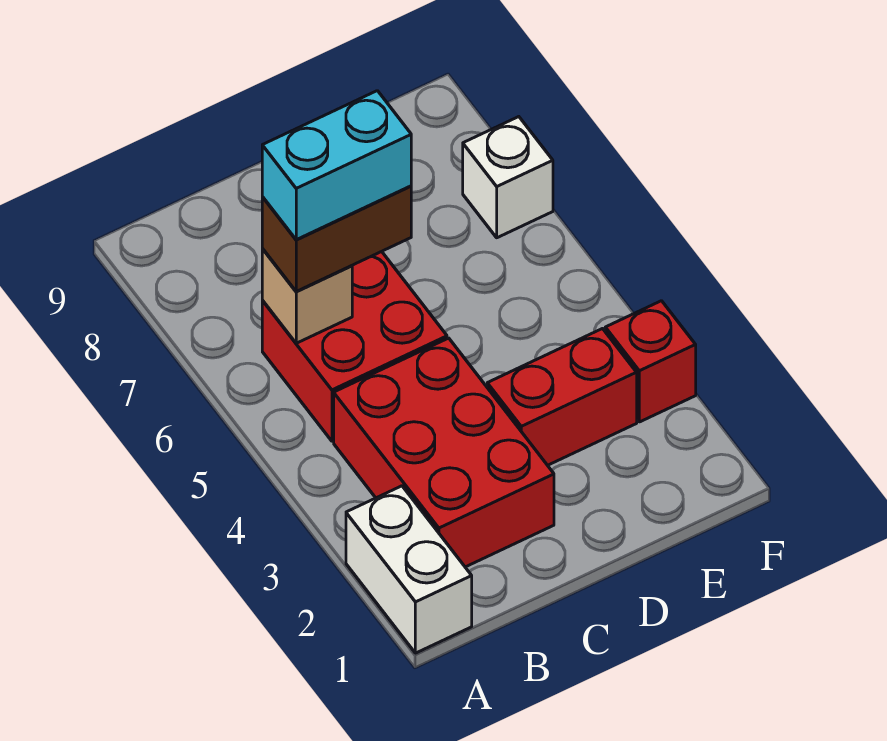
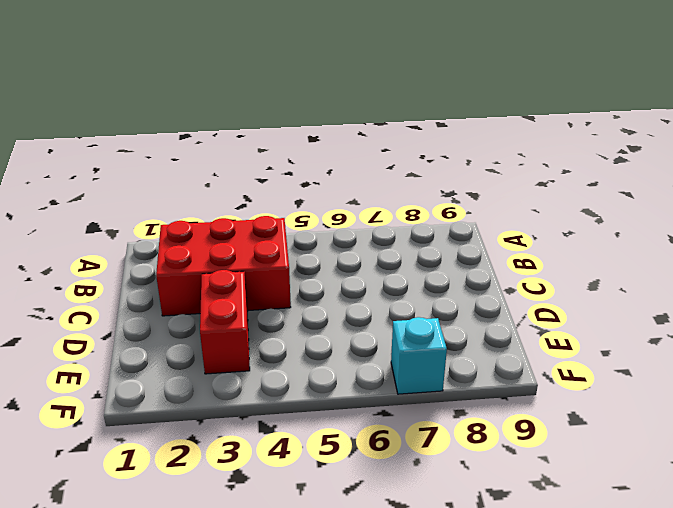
cyan brick F7 level 1 -> white brick F7 level 1
none -> white brick A1:A2 level 1
none -> red brick B5:C6 level 1

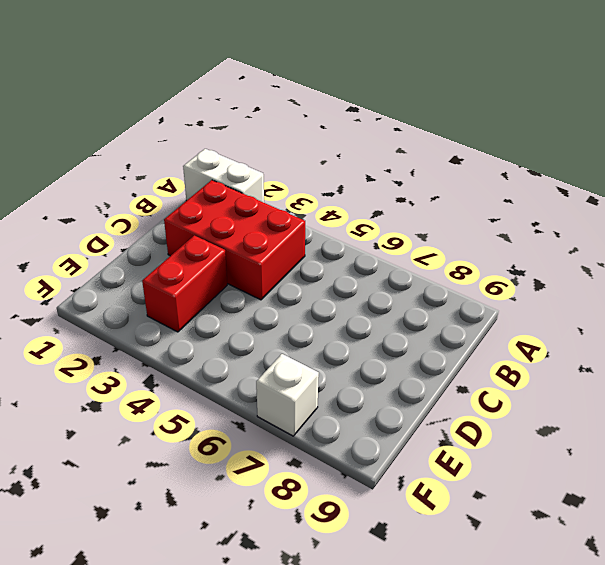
none -> red brick B5:C6 level 1
none -> red brick F3 level 1

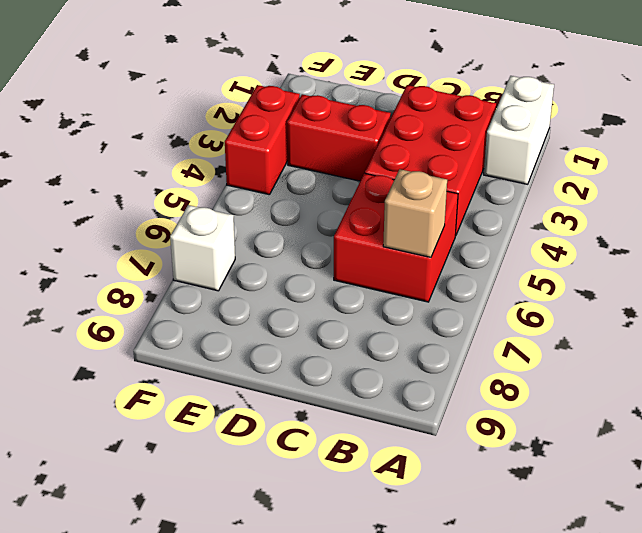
red brick F3:F4 level 1 -> red brick F3 level 1
none -> brown brick B6:C6 level 3
none -> cyan brick B6:C6 level 4

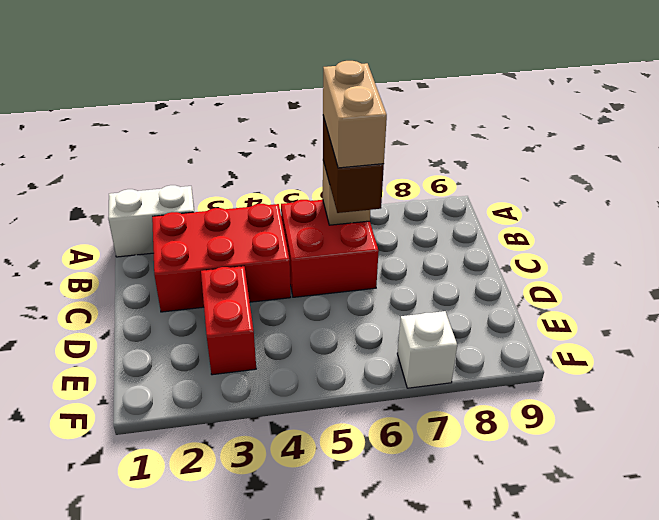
tan brick B6:C6 level 4 -> cyan brick B6:C6 level 4
none -> red brick F3 level 1

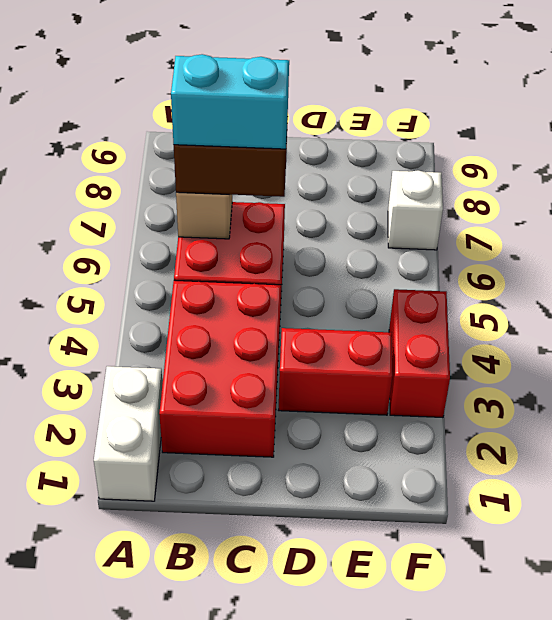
red brick F3:F4 level 1 -> red brick F3 level 1

